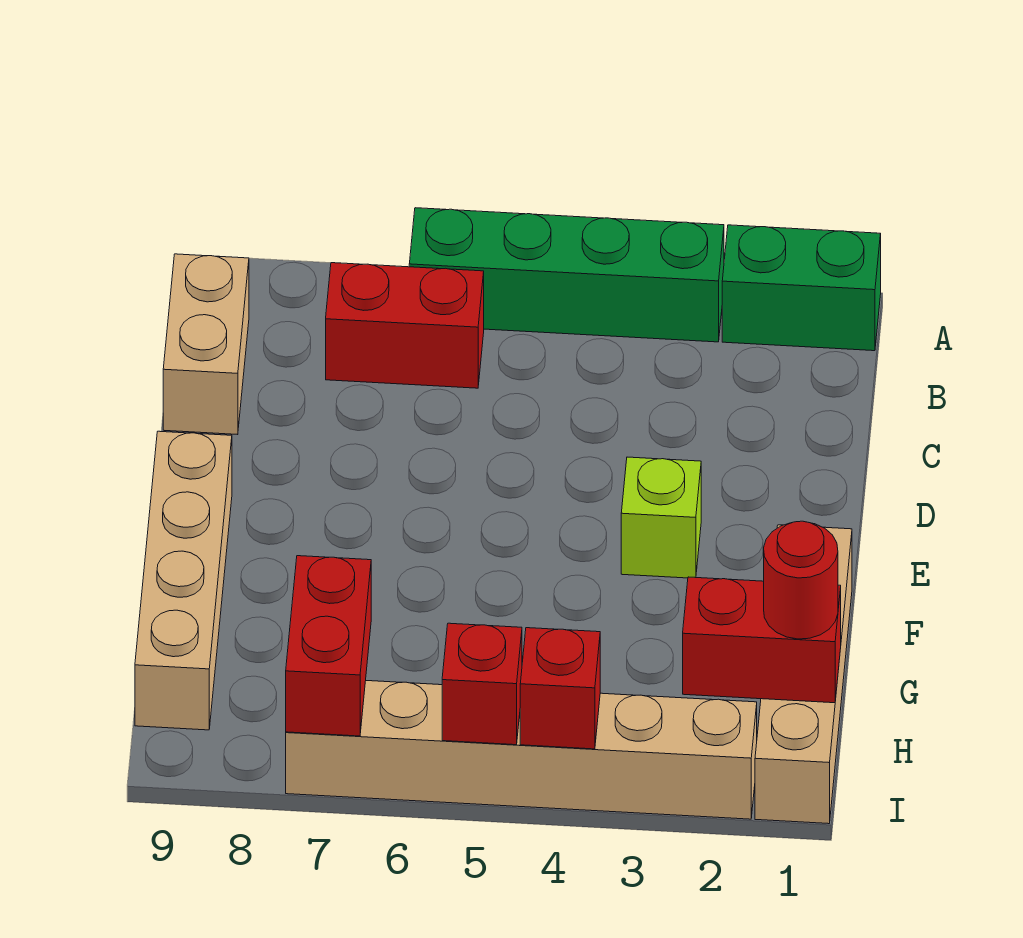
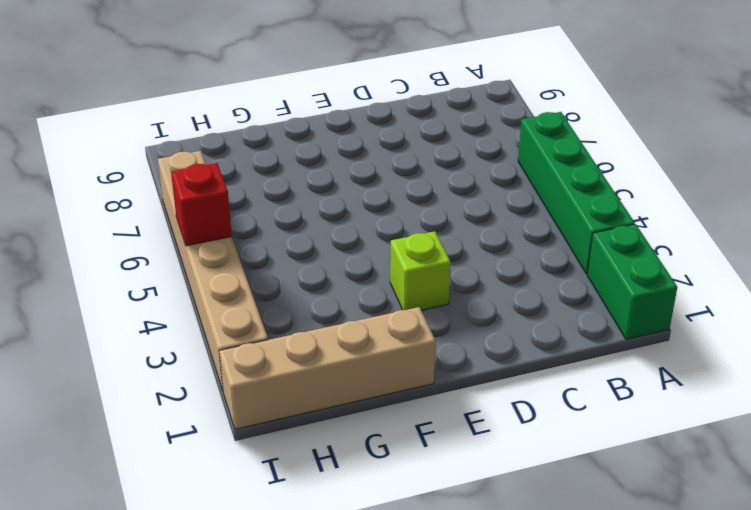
none -> red brick B6:B7 level 1
none -> tan brick B9:C9 level 1
none -> tan brick E9:H9 level 1

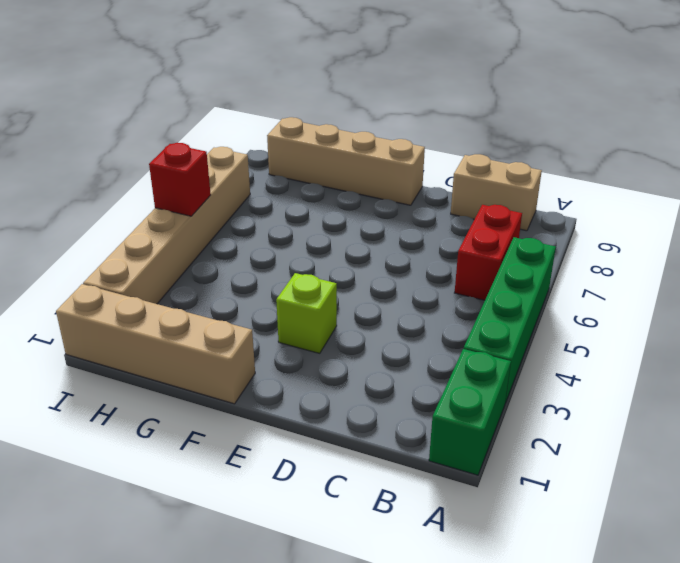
none -> red brick H1:H2 level 2
none -> red brick H7:I7 level 2
none -> red brick I4 level 2

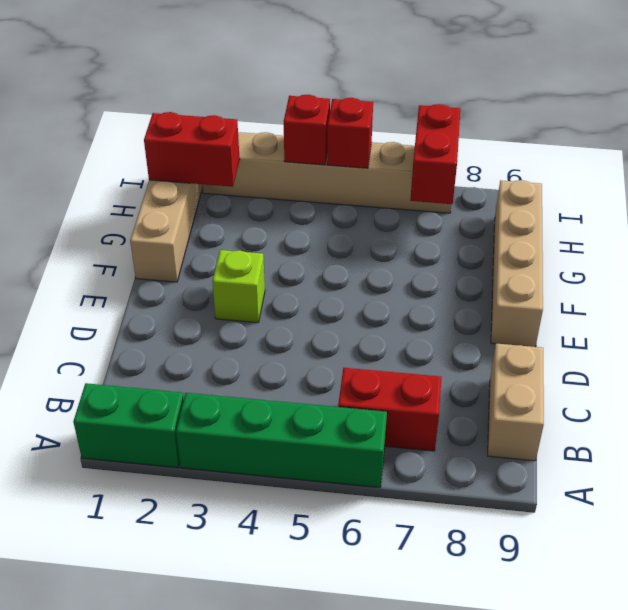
none -> red round brick H1 level 3

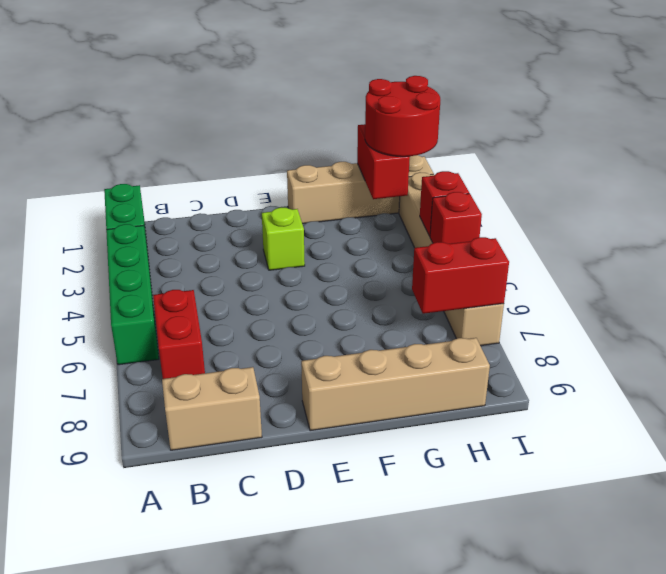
red round brick H1:I2 level 3 -> red round brick H1 level 3

